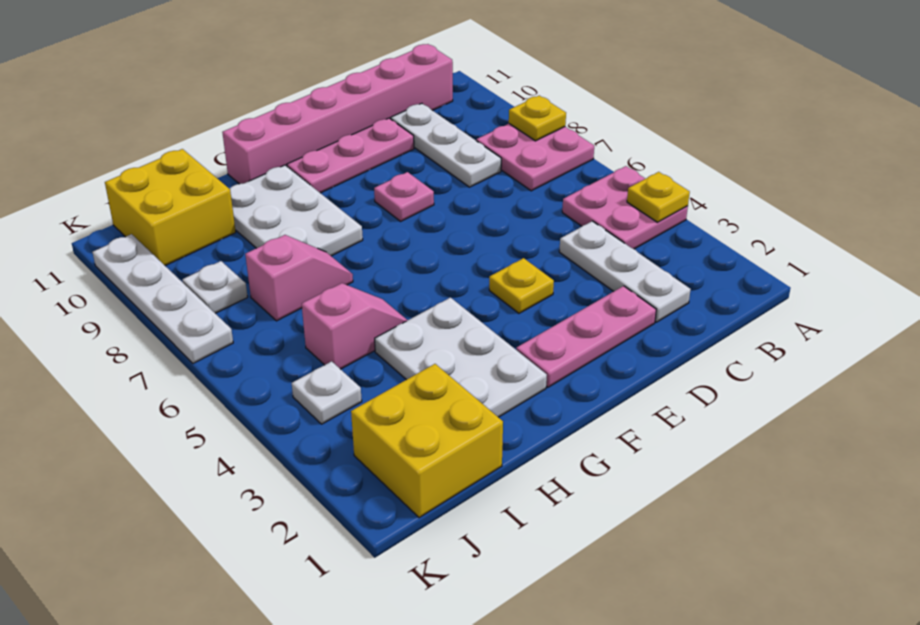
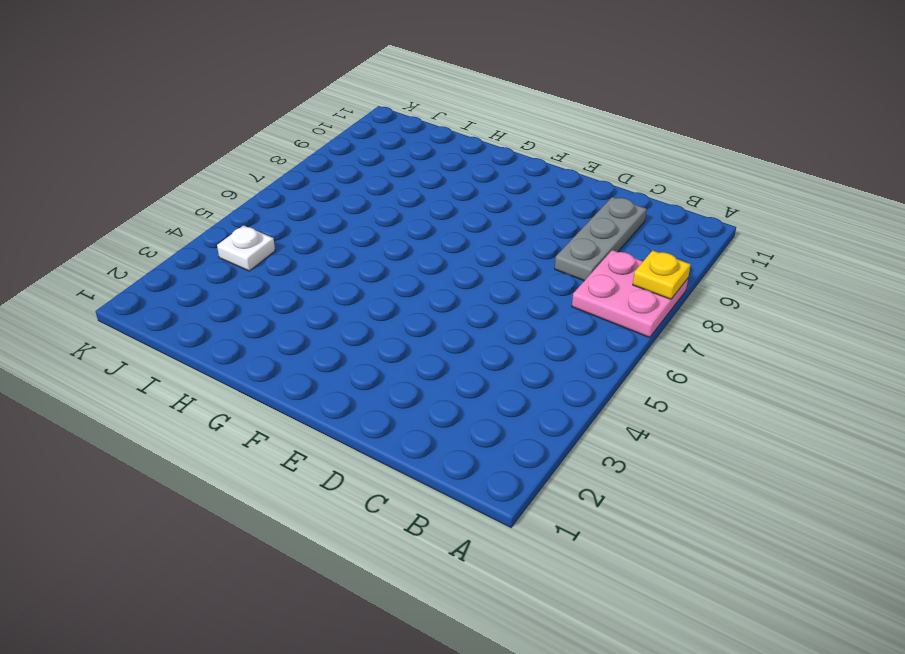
grey plate C8:C10 level 1 -> white plate C8:C10 level 1
none -> pink plate A4:B5 level 1
none -> pink brick B11:G11 level 1
none -> white plate C2:C4 level 1

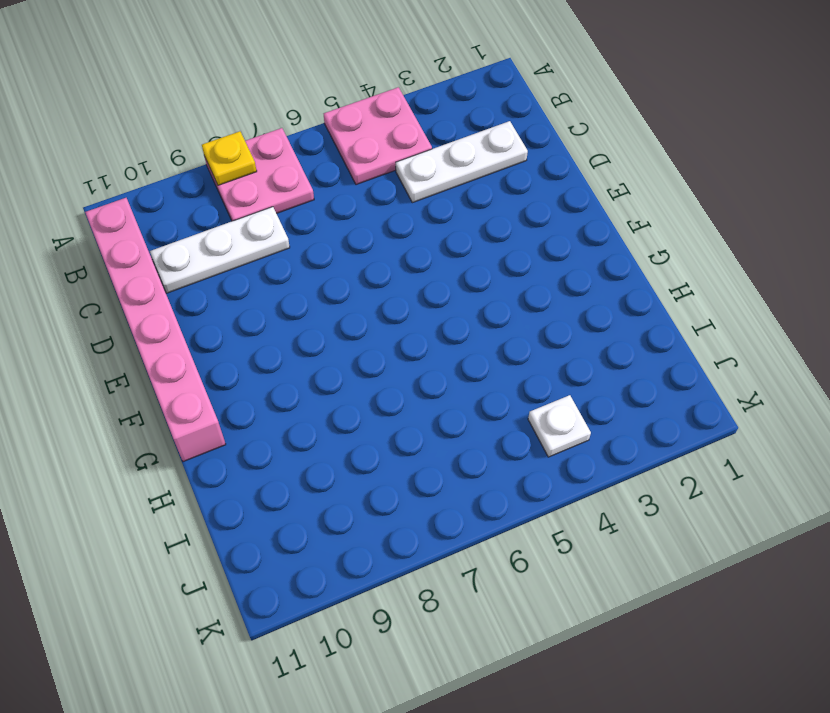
none -> pink plate D2:F2 level 1
none -> pink plate D10:F10 level 1
none -> yellow plate E4 level 1

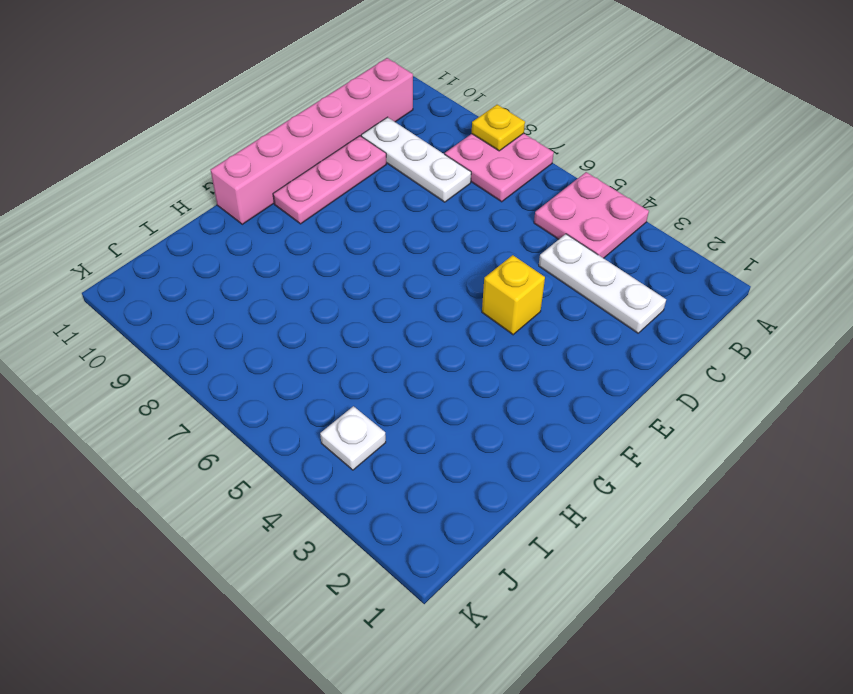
yellow brick E4 level 1 -> yellow plate E4 level 1
none -> pink plate D2:F2 level 1
none -> pink plate E8 level 1
none -> white plate G2:H4 level 1

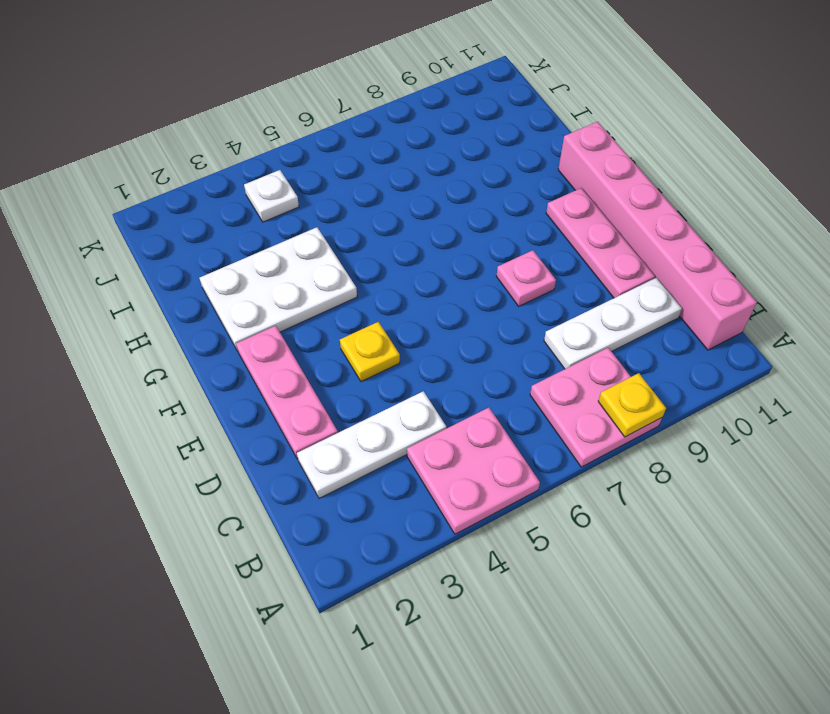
none -> white plate G8:H10 level 1
none -> pink slope H5:I5 level 1 top I
none -> pink slope H7:I7 level 1 top I

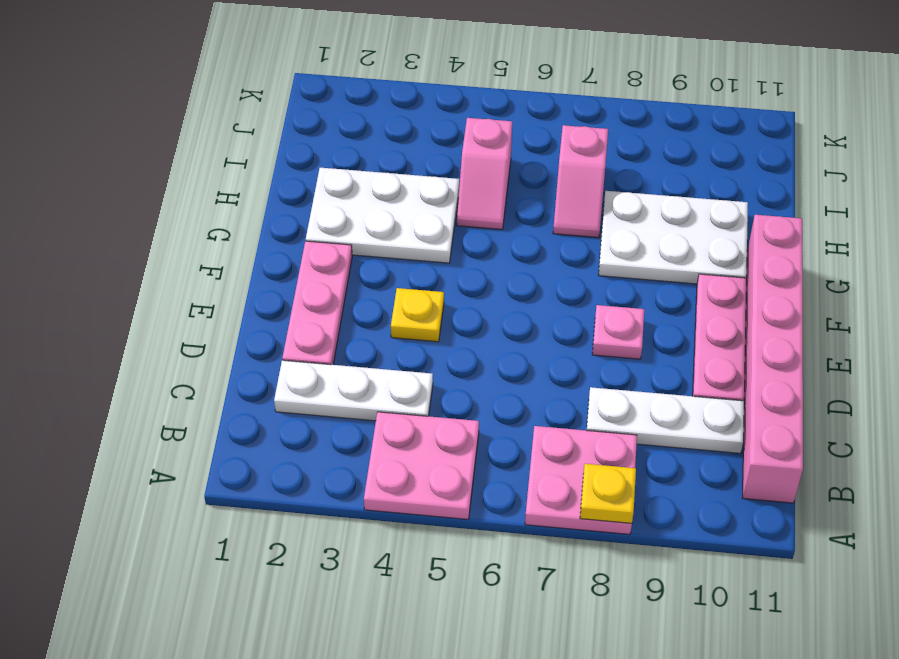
none -> yellow brick I1:J2 level 1
none -> yellow brick I10:J11 level 1
none -> white plate J4 level 1

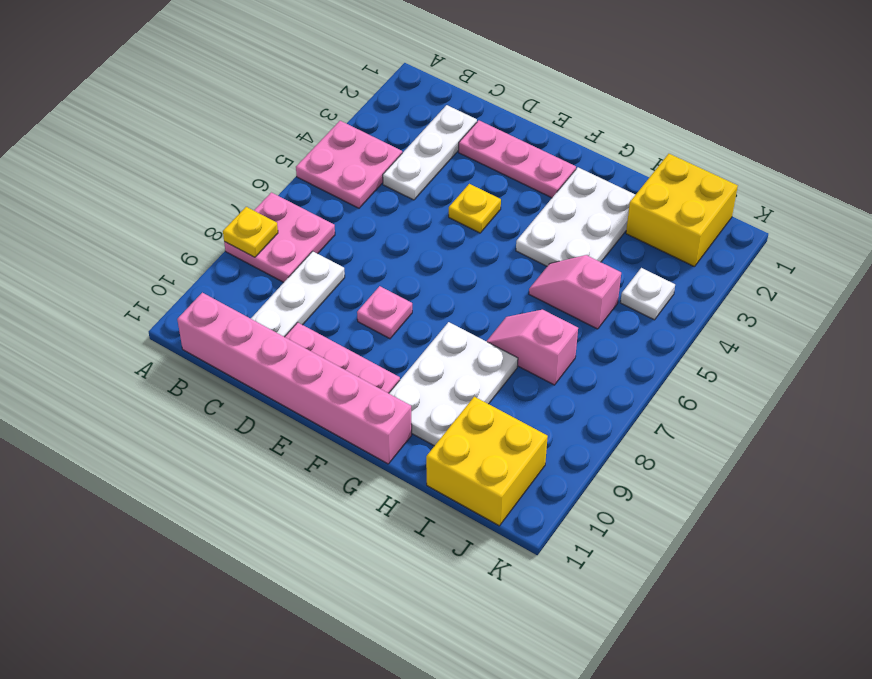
none -> white plate J8 level 1
none -> white plate K7:K10 level 1
none -> yellow plate A4 level 2

